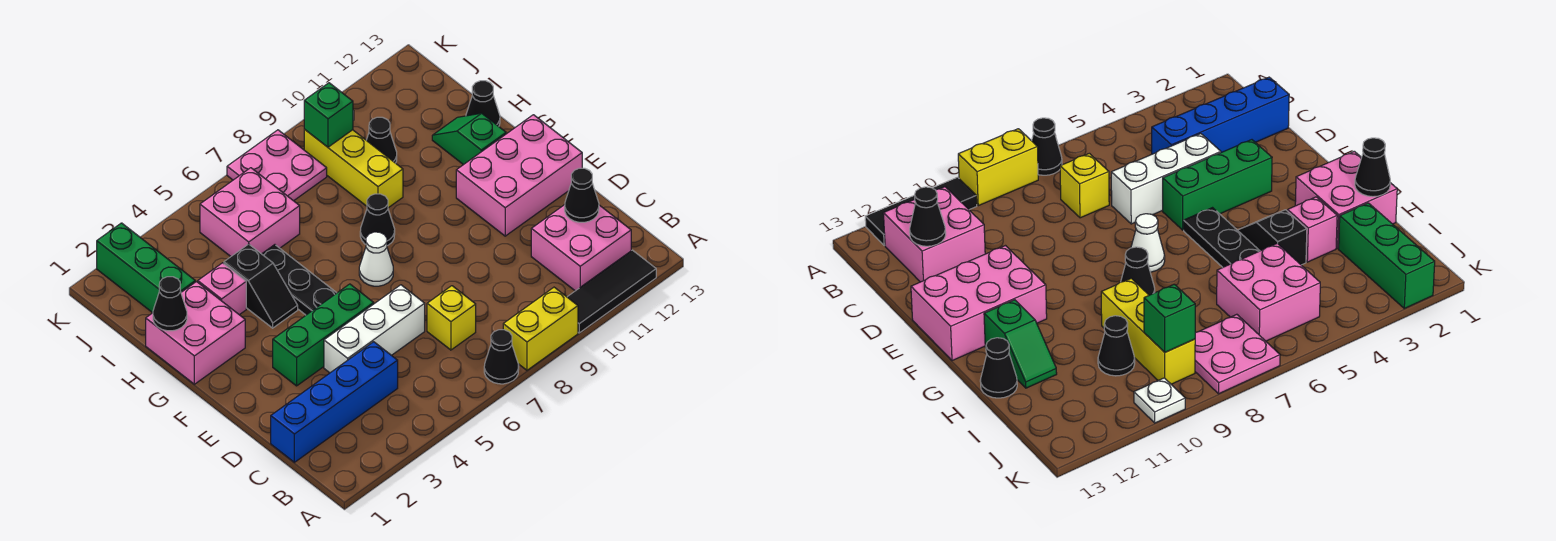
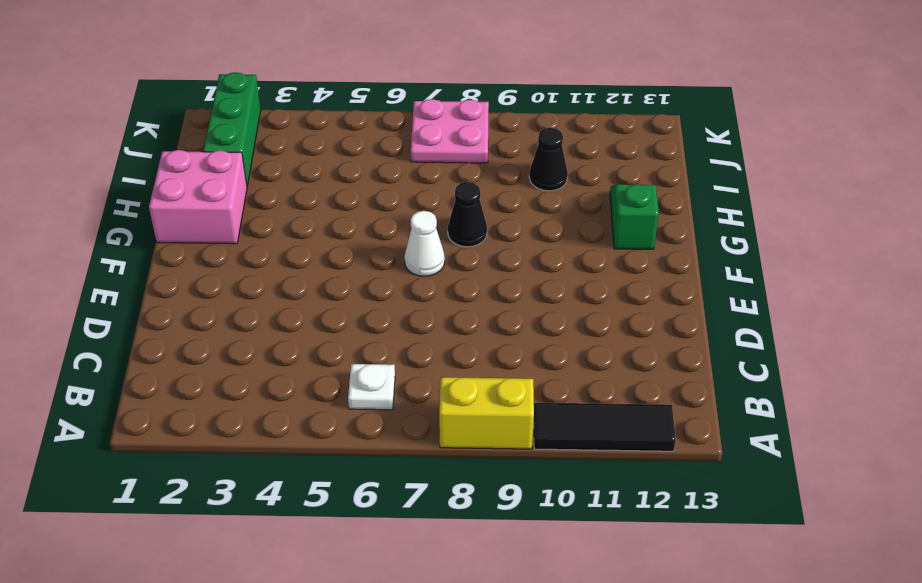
white plate B6 level 1 -> white plate K10 level 1
none -> black cone A7 level 1
none -> pink brick B11:C12 level 1
none -> blue brick C1:C4 level 1

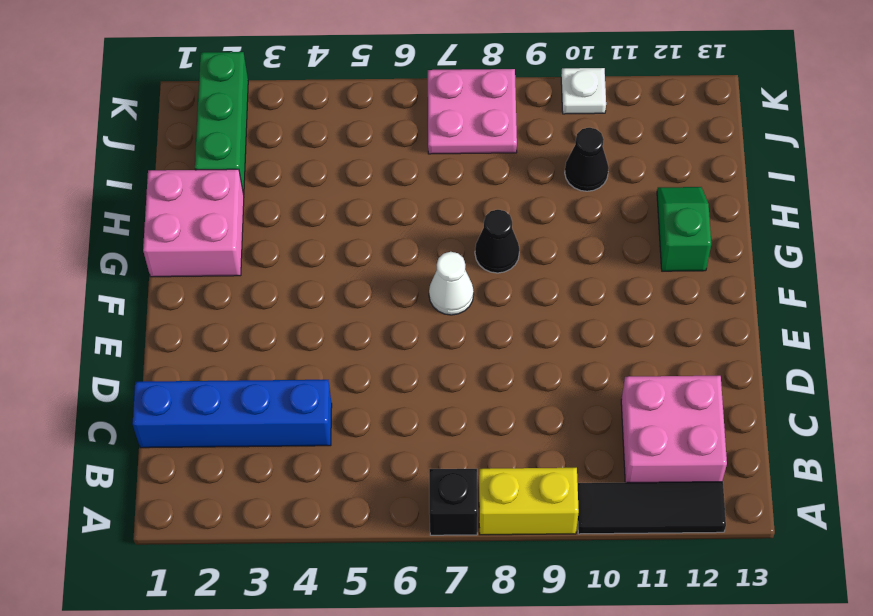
black brick A7 level 1 -> black cone A7 level 1
none -> yellow brick C7 level 1
none -> white brick D4:D6 level 1
none -> green brick E3:E5 level 1

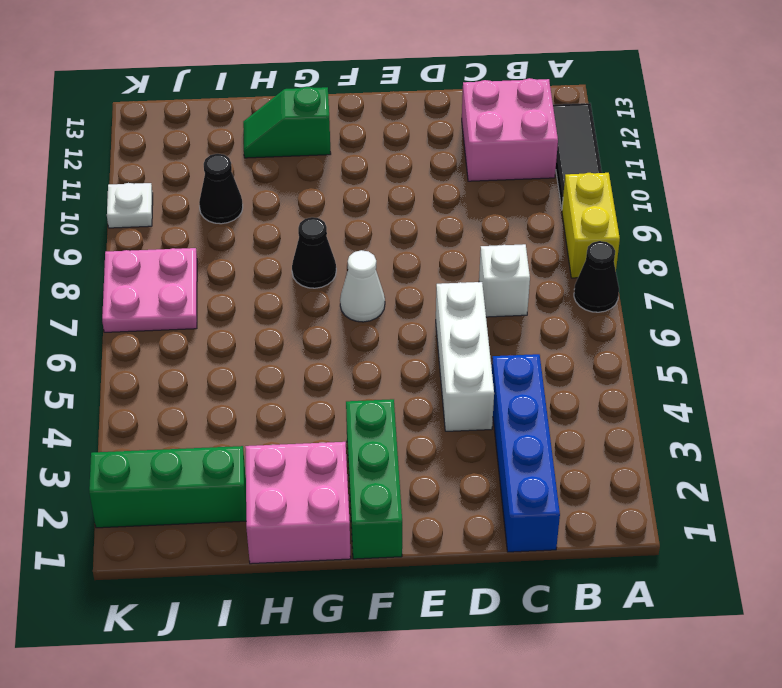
white brick C7 level 1 -> yellow brick C7 level 1
green brick F1:F3 level 1 -> green brick E3:E5 level 1
none -> pink brick E11:F13 level 1
none -> black plate F5:H5 level 1
none -> black slope G4:H4 level 1 top H

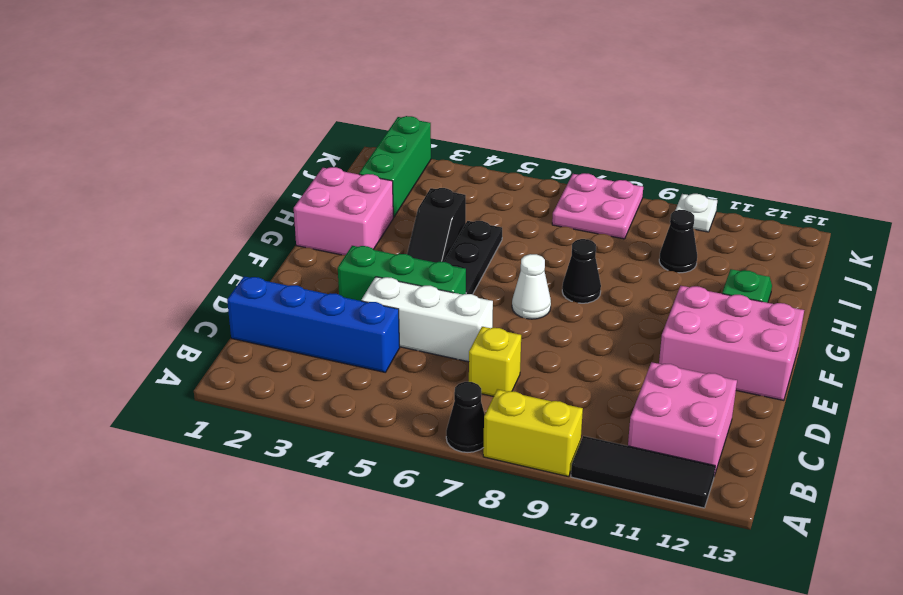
none -> pink brick H3 level 1
none -> yellow brick H9:J9 level 1
none -> black cone H13 level 1

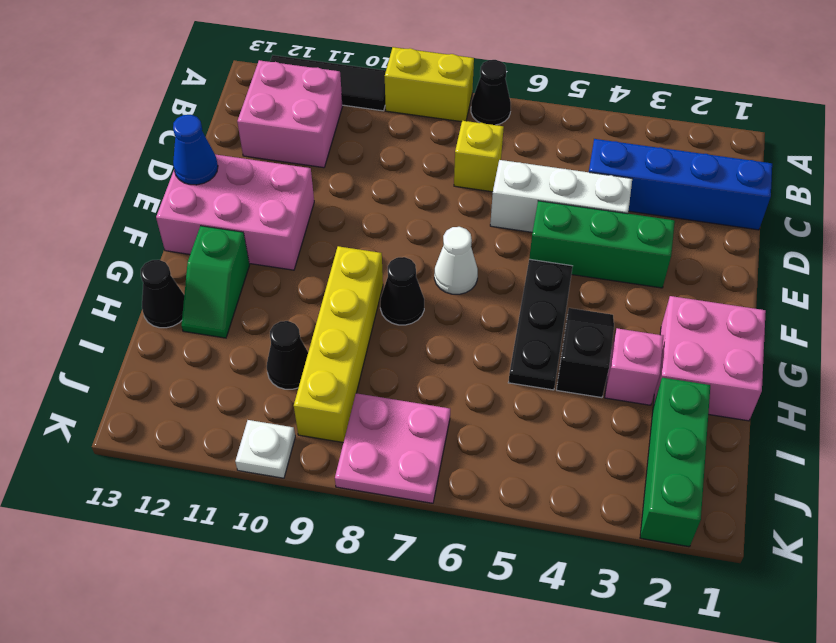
blue cone E13 level 2 -> none
yellow brick G9:J9 level 1 -> yellow brick H9:J9 level 1
none -> pink brick I5:J6 level 1
none -> black cone C12 level 2
none -> black cone H1 level 2

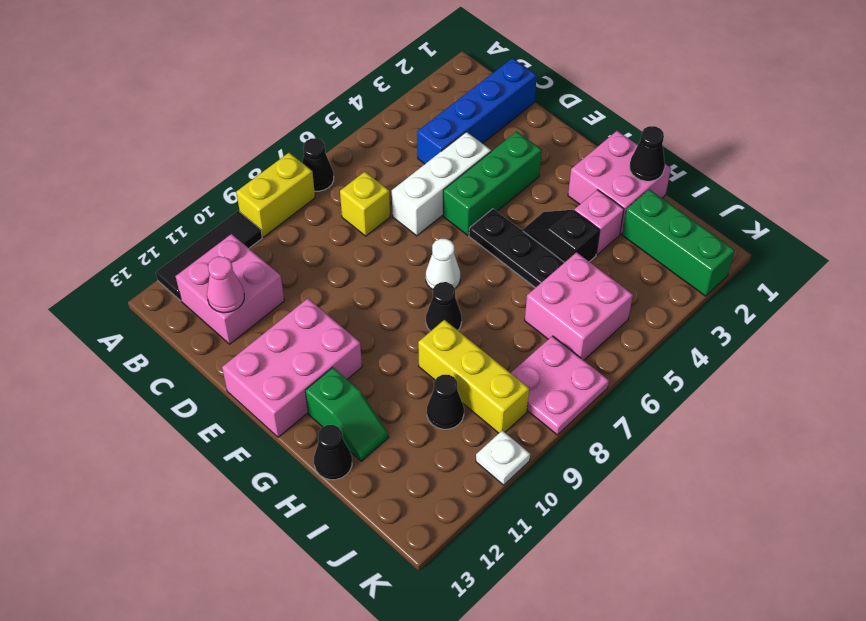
pink cone C12 level 2 -> black cone C12 level 2
none -> green brick J9 level 2

